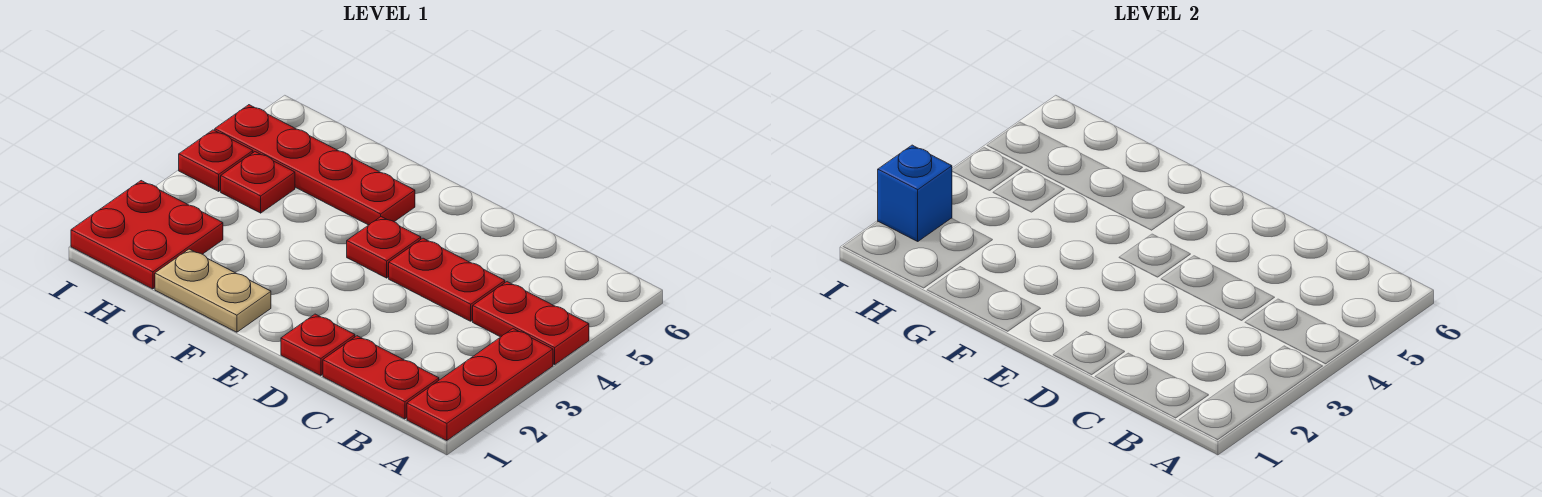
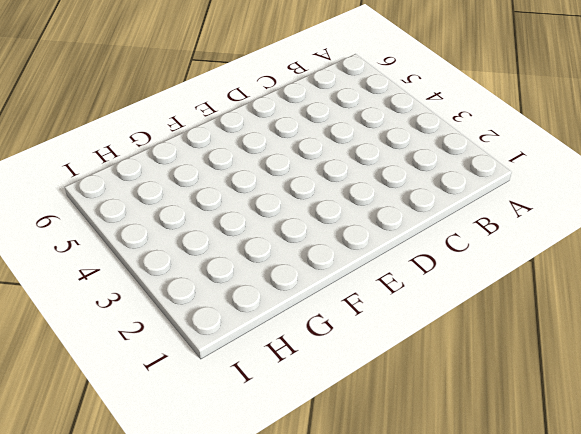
none -> red plate A1:A3 level 1
none -> red plate A4:B4 level 1
none -> red plate B1:C1 level 1

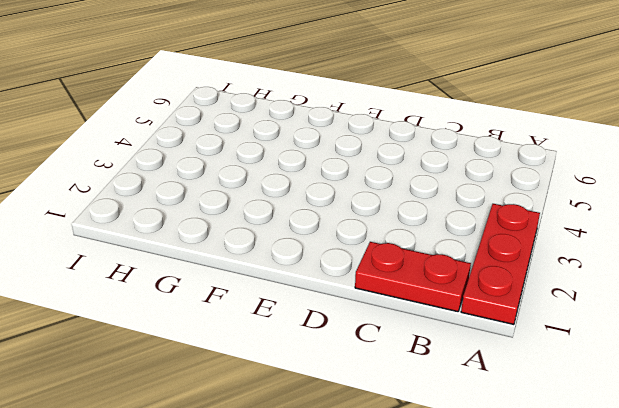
none -> red plate A4:B4 level 1
none -> red plate C4:D4 level 1
none -> red plate D1 level 1

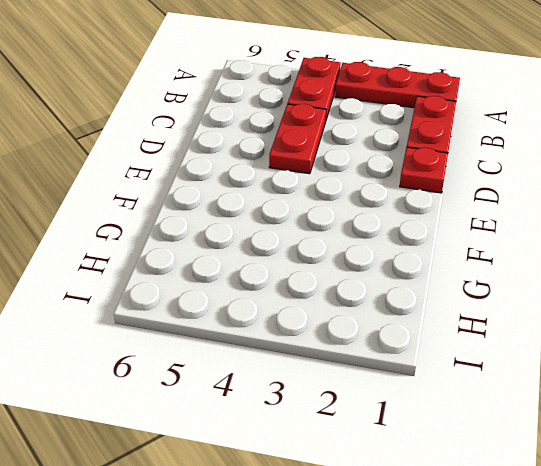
none -> red plate E4 level 1
none -> tan plate F1:G1 level 1
none -> red plate F5:I5 level 1

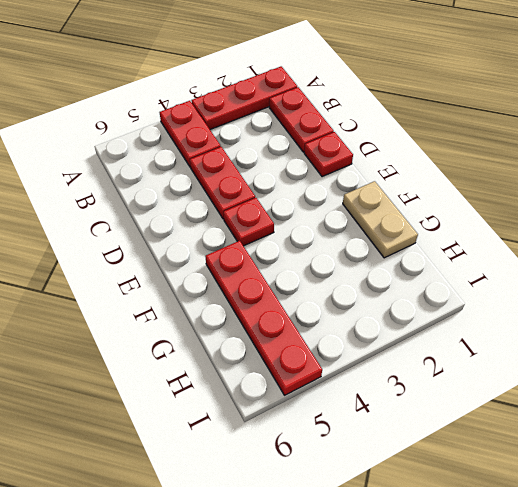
none -> red plate H1:I2 level 1
none -> red plate H4 level 1
none -> red plate I4 level 1

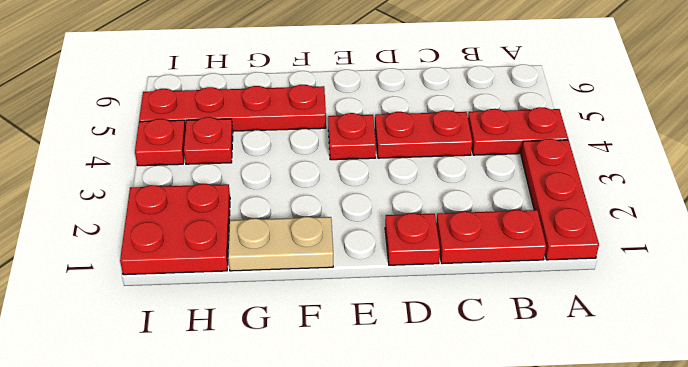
none -> blue brick I2 level 2

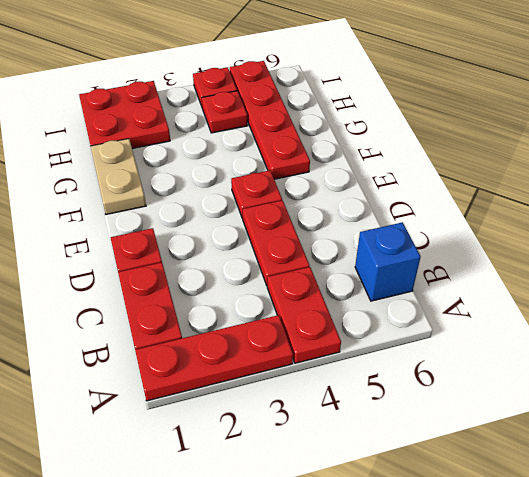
blue brick B6 level 1 -> blue brick I2 level 2

